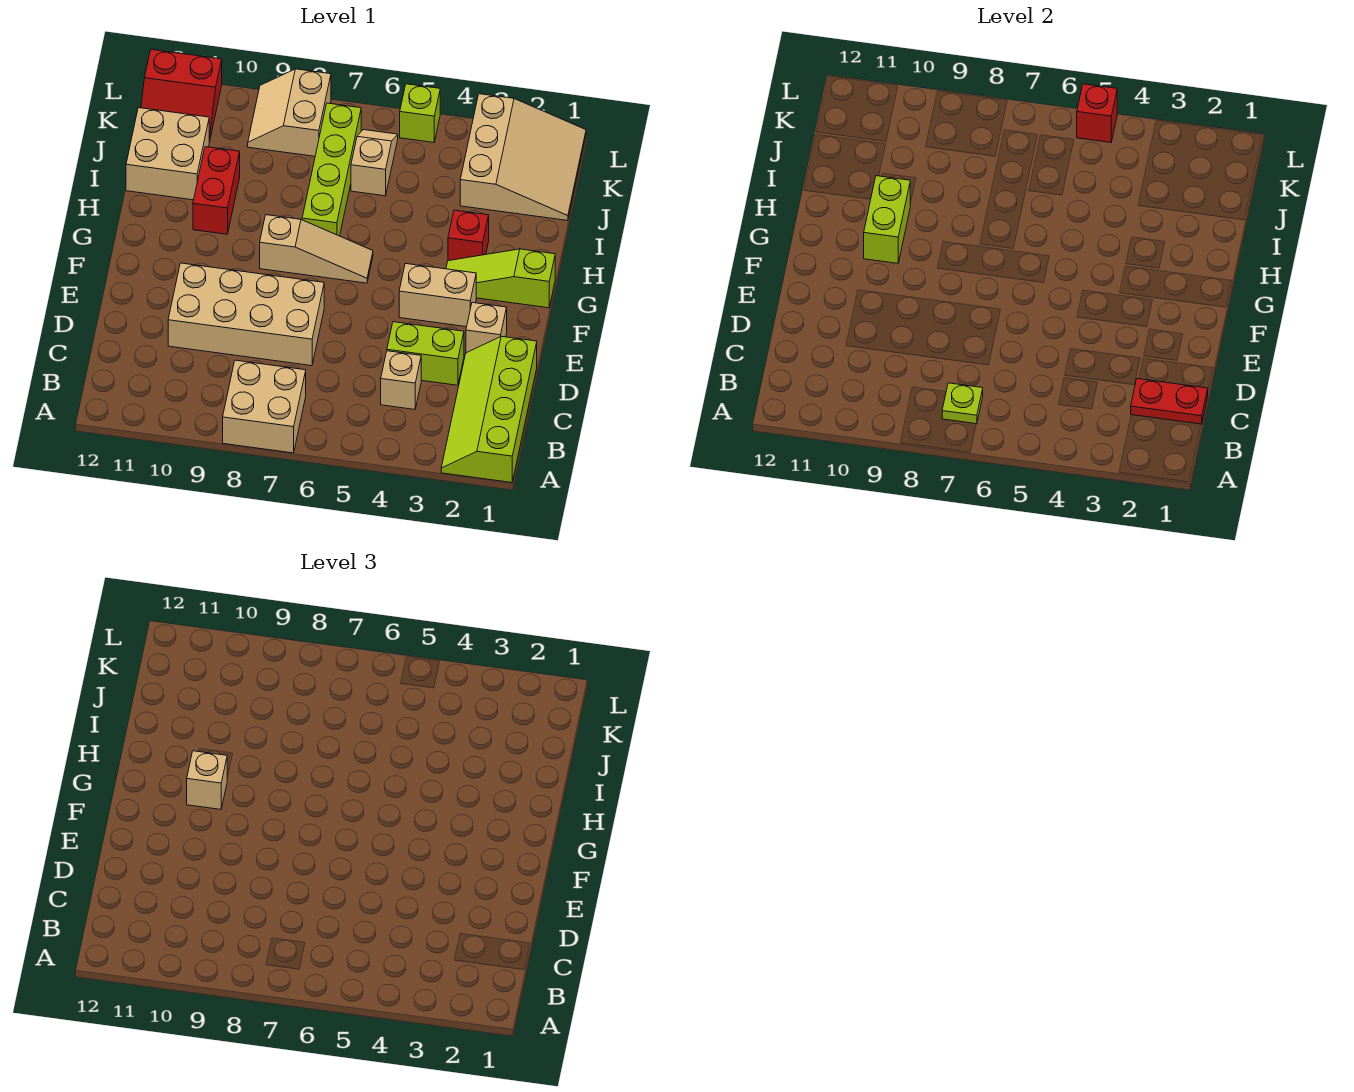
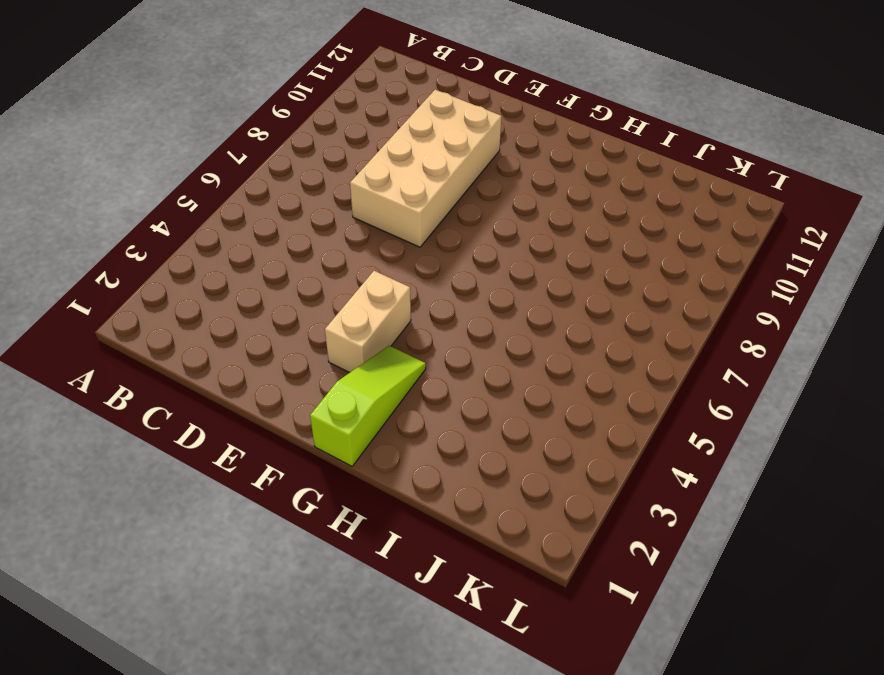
none -> lime slope A1:D2 level 1 top 1
none -> tan brick A7:B8 level 1
none -> tan brick C4 level 1

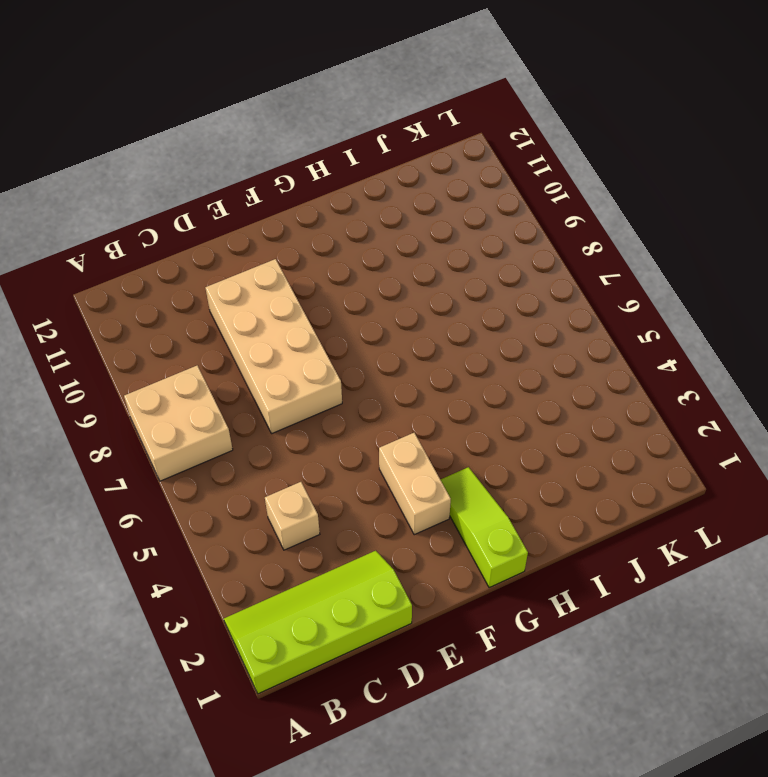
none -> lime brick D3:D4 level 1
none -> tan brick E2 level 1
none -> tan slope G6:G8 level 1 top 8

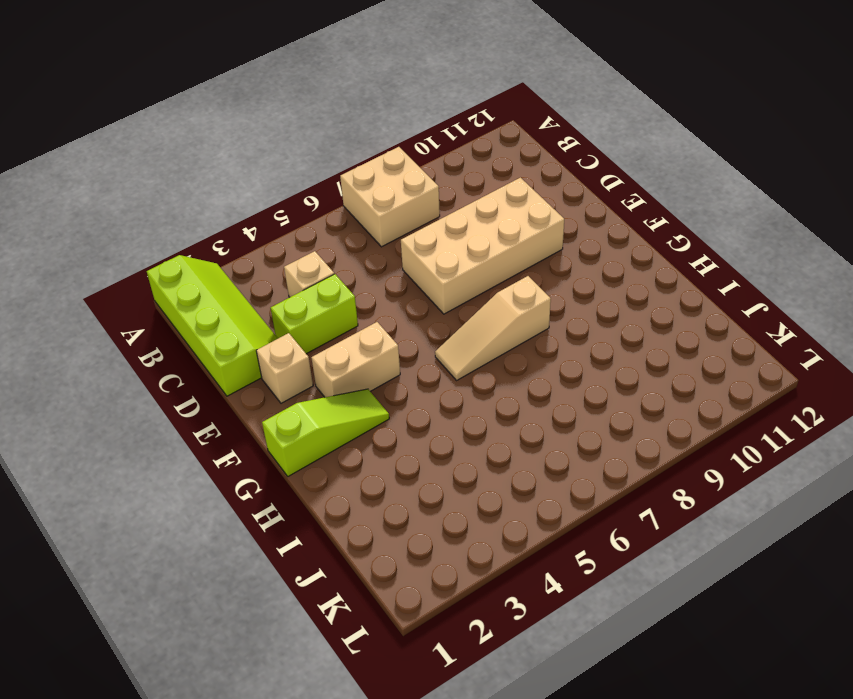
none -> red brick H3 level 1
none -> lime brick H7:K7 level 1
none -> red brick H10:I10 level 1

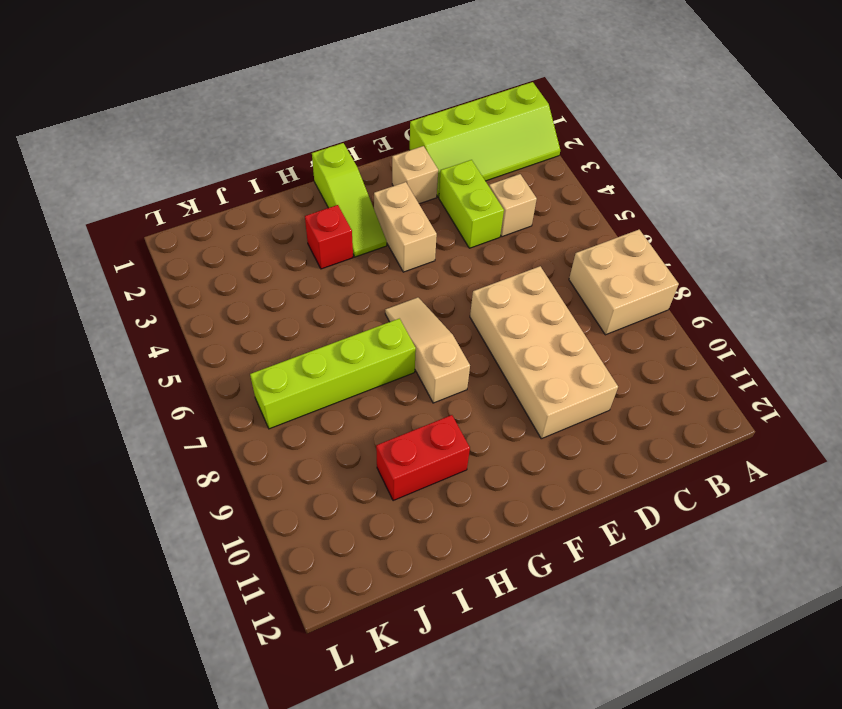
none -> tan brick I11:J12 level 1
none -> tan slope J1:L3 level 1 top 3
none -> tan slope J6:K6 level 1 top J

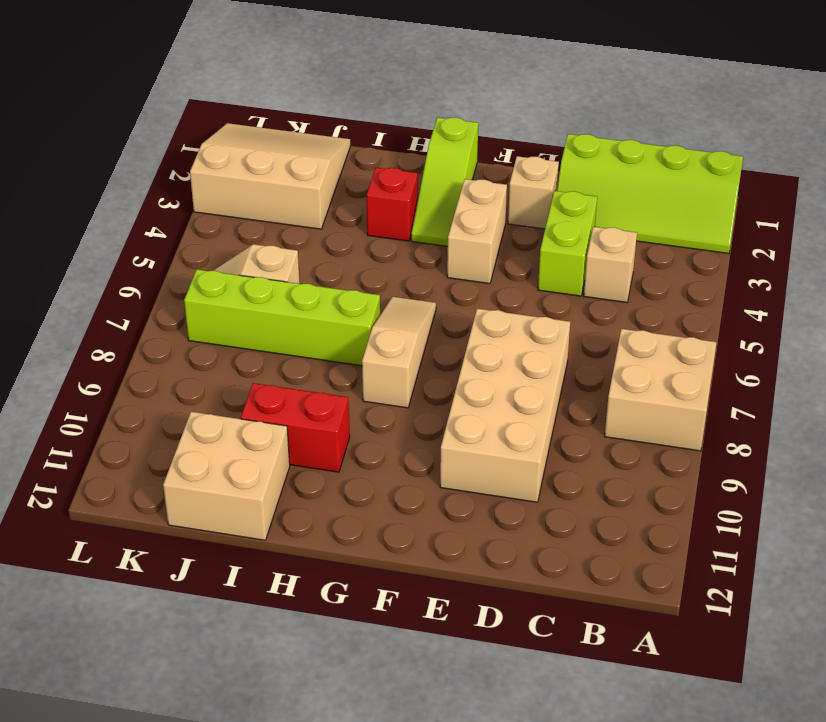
none -> tan slope K8:L9 level 1 top 8
none -> red slope K11:L12 level 1 top L
none -> lime brick L5 level 1

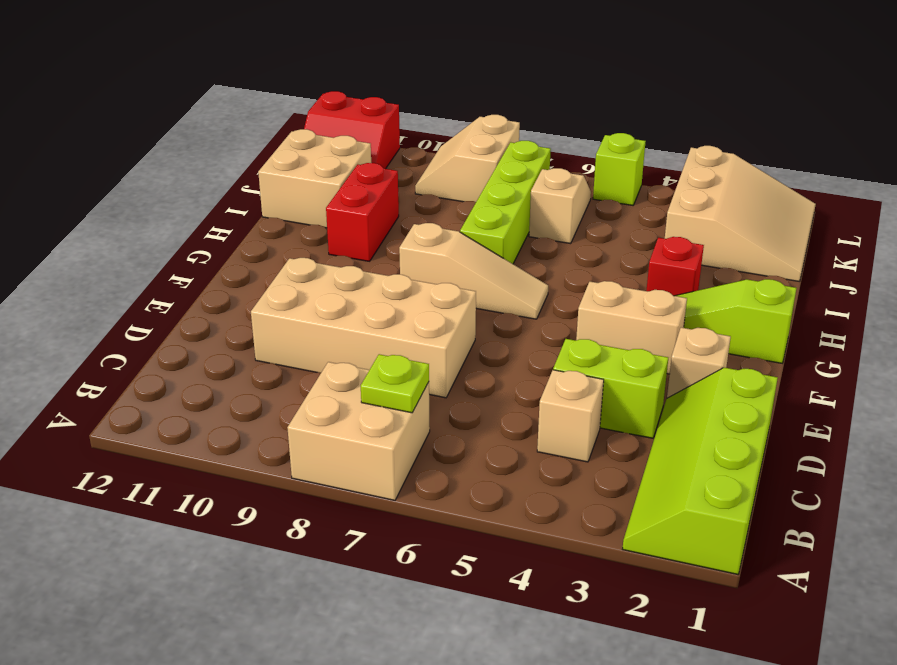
none -> red plate C1:C2 level 2
none -> lime brick G10:H10 level 2
none -> red brick L5 level 2

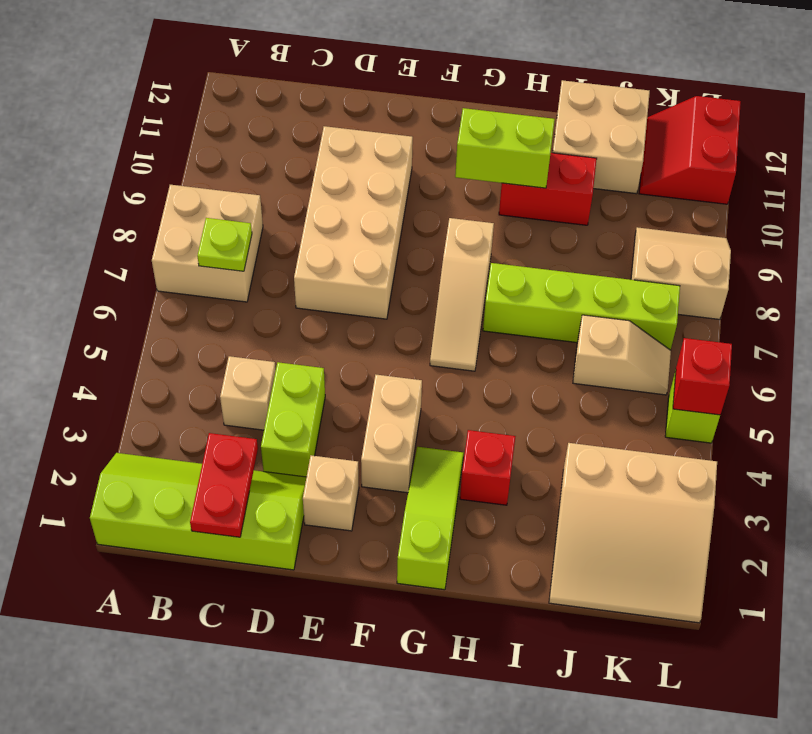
none -> tan brick G10 level 3

